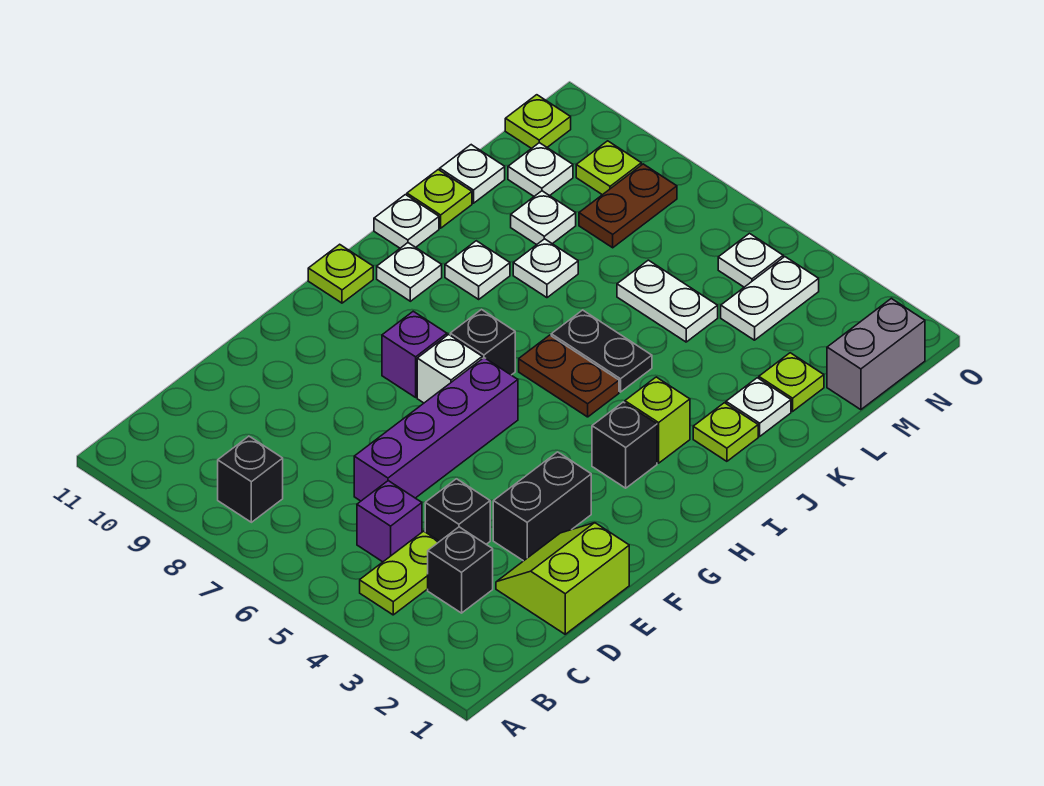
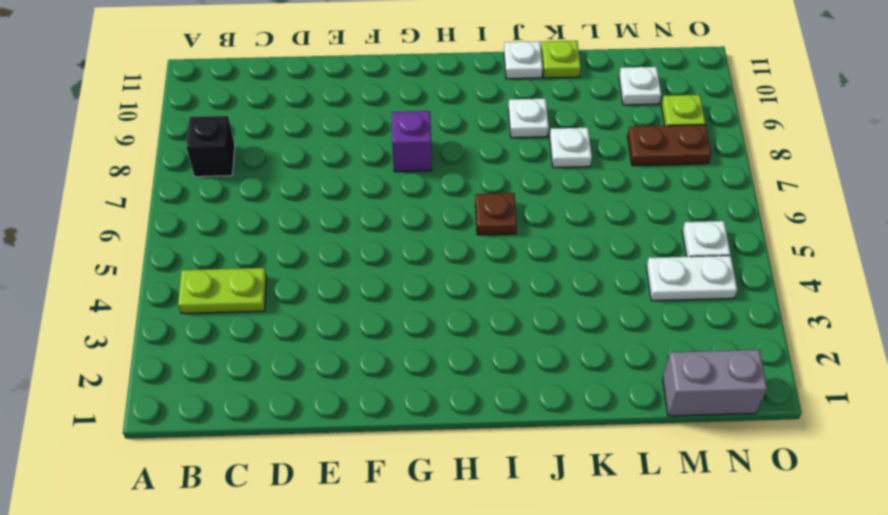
brown plate I6 level 1 -> brown plate I5:I6 level 1
none -> black brick C3 level 1
none -> purple brick C5 level 1
none -> lime slope D1:E2 level 1 top 1
none -> black brick D4 level 1

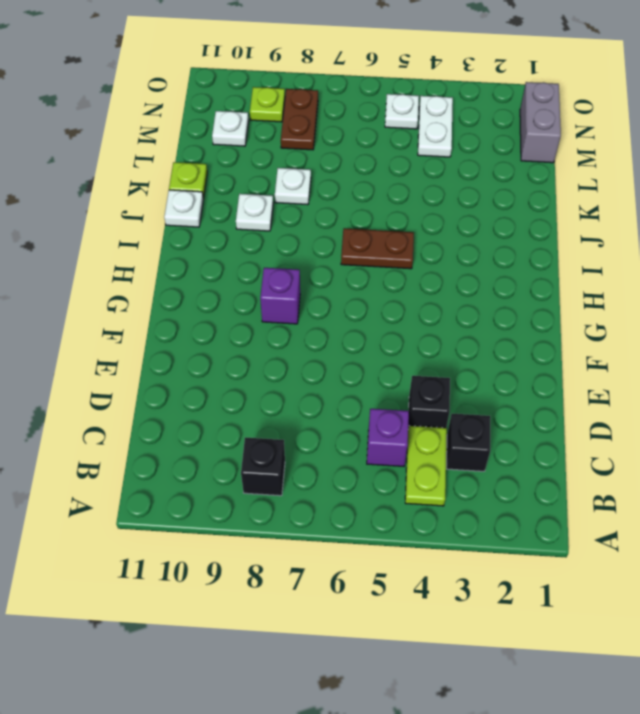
none -> lime slope D1:E2 level 1 top 1
none -> purple brick D6:G6 level 1
none -> black brick E3:F3 level 1
none -> white brick G7 level 1

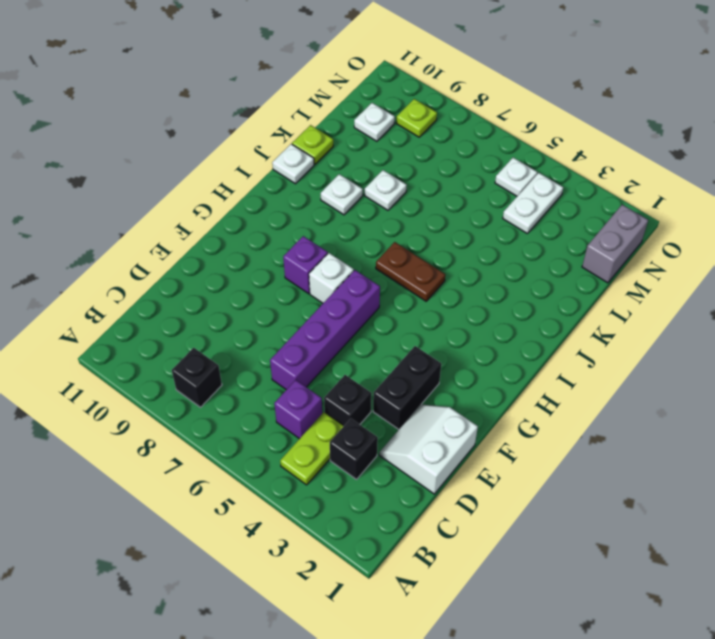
white slope D1:E2 level 1 top 1 -> lime slope D1:E2 level 1 top 1
none -> black brick H3 level 1
none -> black brick H7 level 1
none -> lime plate H11 level 1
none -> lime brick I3 level 1

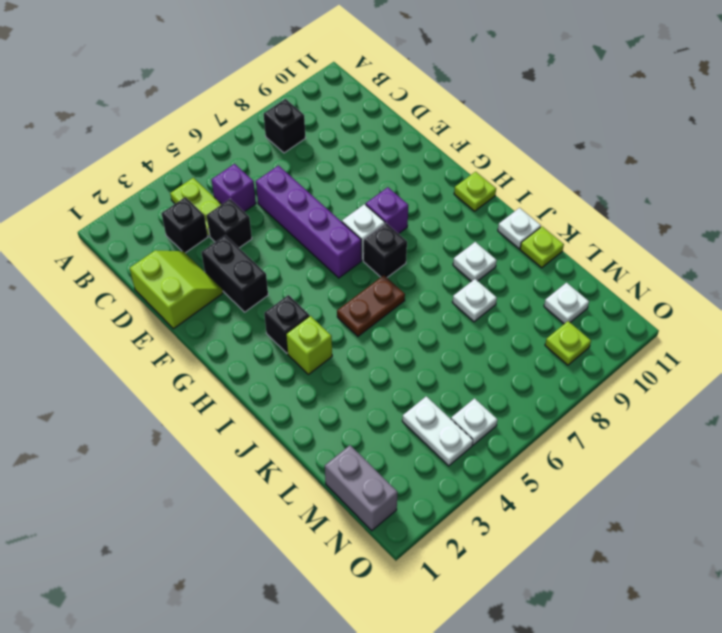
none -> white plate I10 level 1
none -> lime plate J2 level 1
none -> black plate J5:J6 level 1
none -> white plate K2 level 1

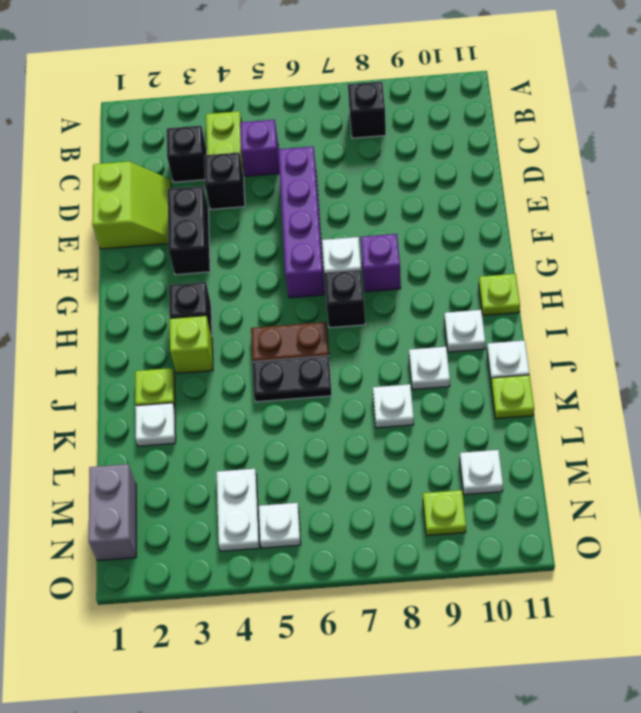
none -> lime plate L2 level 1
none -> white plate L5:L6 level 1
none -> white plate L9 level 1
none -> white plate L11 level 1

